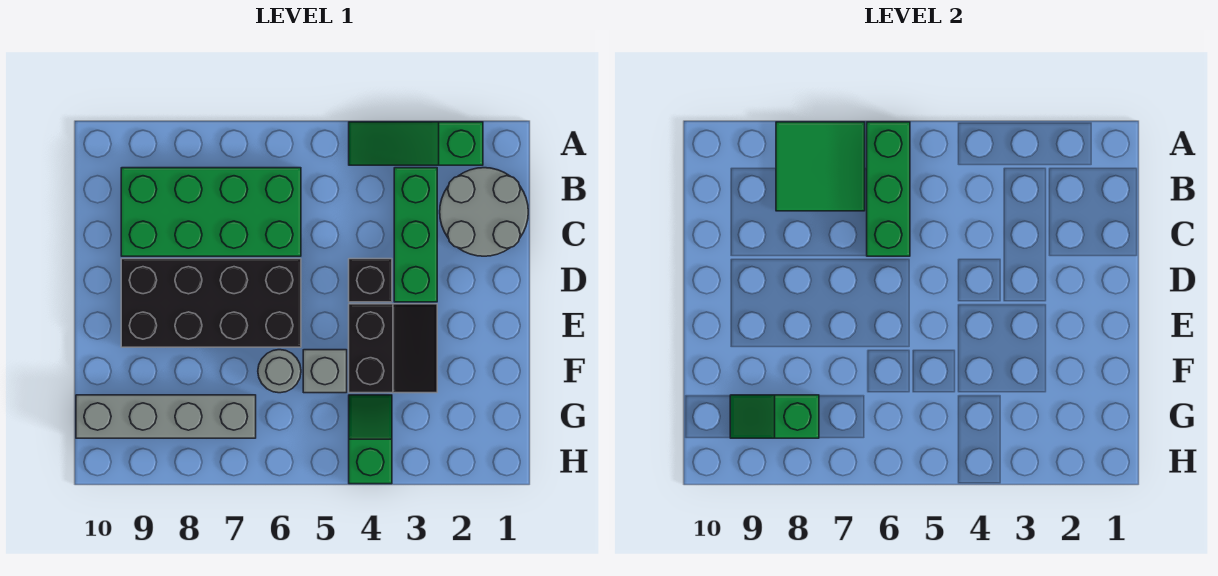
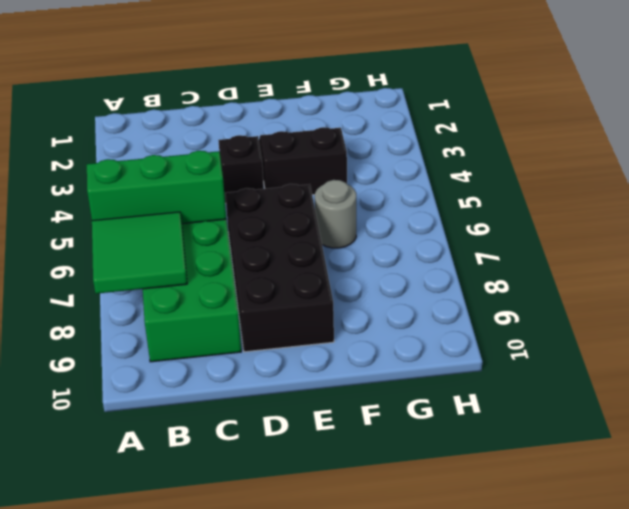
none -> green slope A2:A4 level 1 top 2
none -> grey round brick B1:C2 level 1
none -> green brick B3:D3 level 1

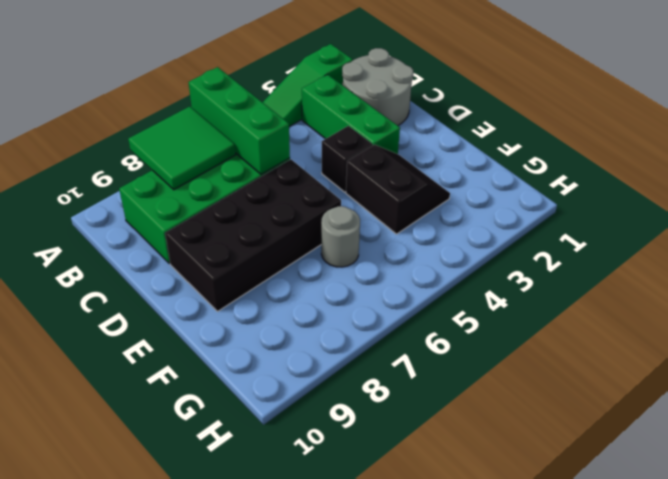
none -> grey brick F5 level 1
none -> green slope G4:H4 level 1 top H
none -> grey brick G7:G10 level 1

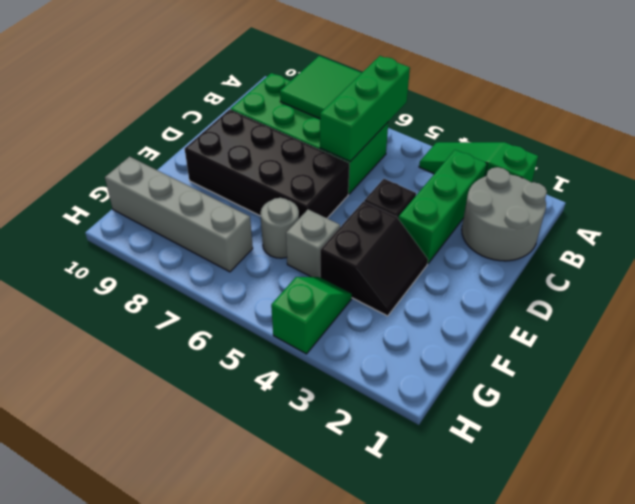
none -> green slope G8:G9 level 2 top 8

